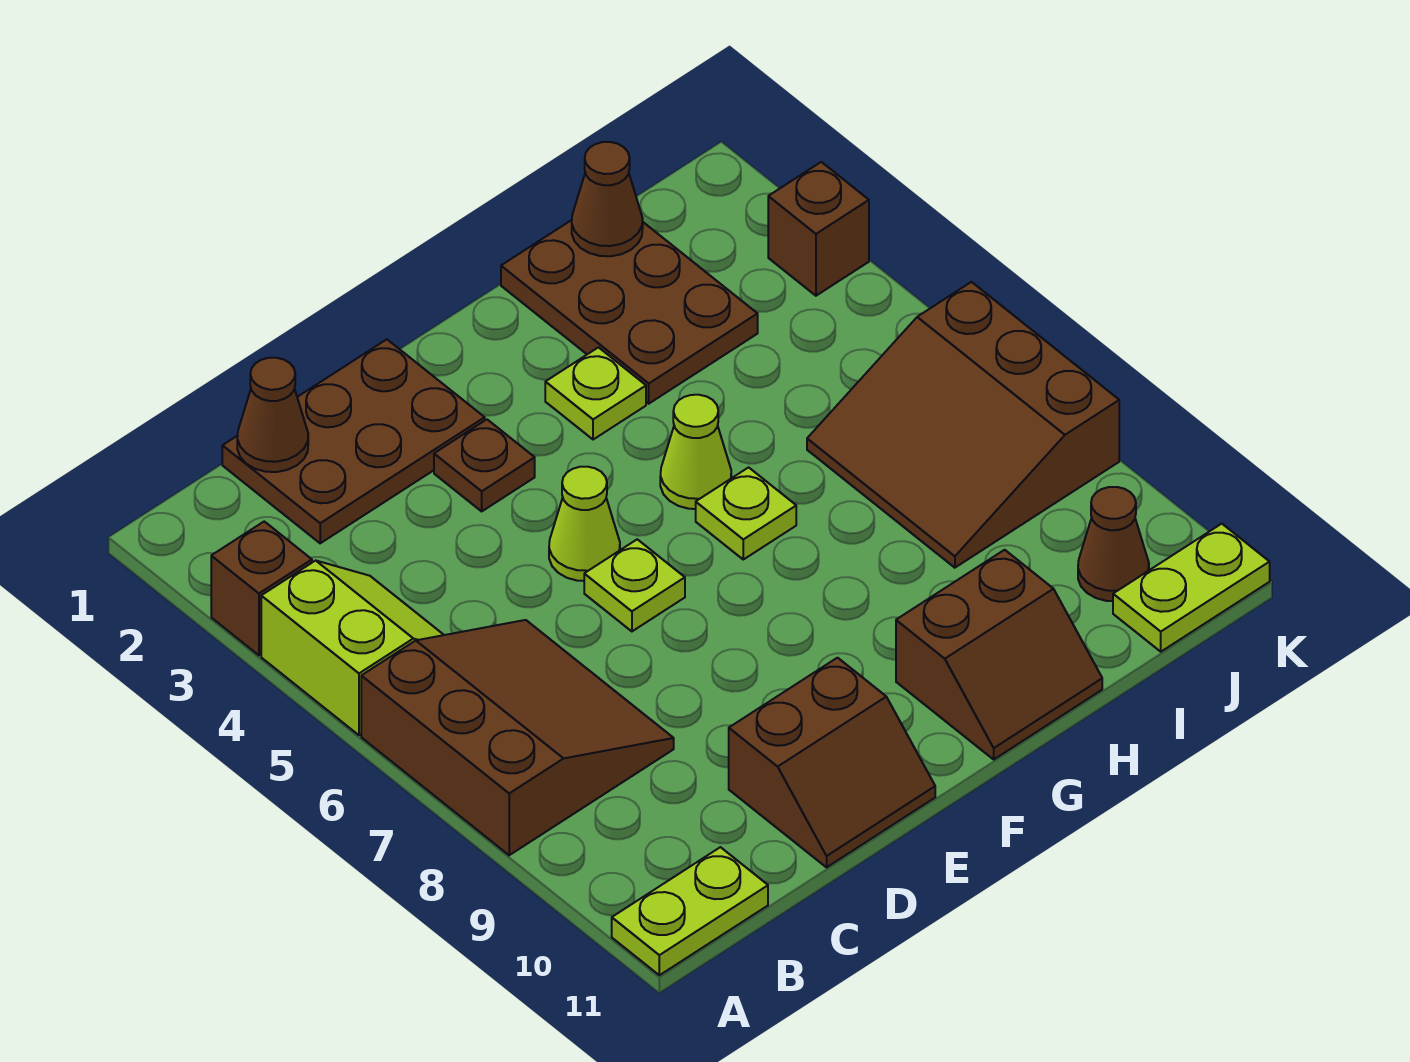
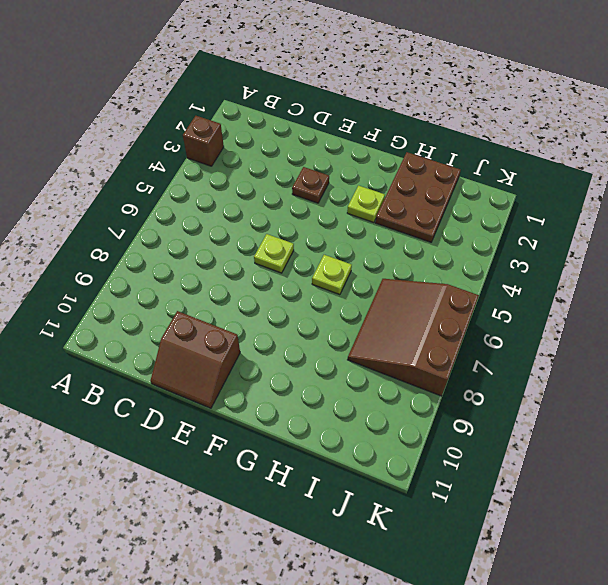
none -> lime slope A4:B5 level 1 top A
none -> brown slope A6:C8 level 1 top A
none -> lime plate A11:B11 level 1

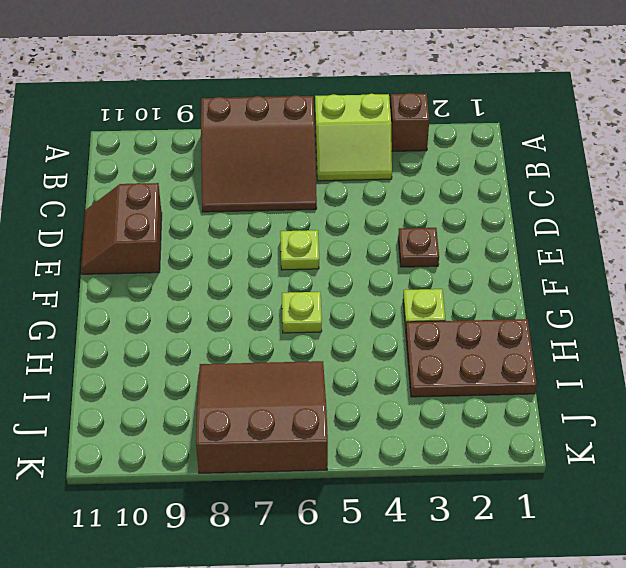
none -> lime plate A11:B11 level 1
none -> brown plate C1:E2 level 1
none -> lime cone E5 level 1

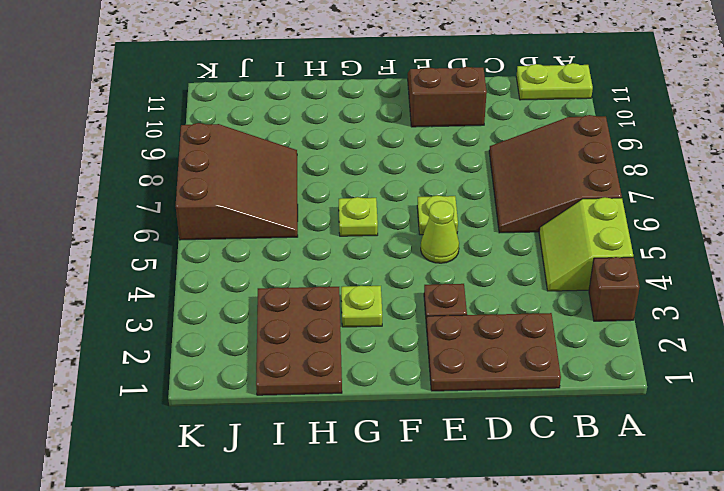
none -> lime cone G5 level 1
none -> brown slope G10:H11 level 1 top 10
none -> brown cone J10 level 1

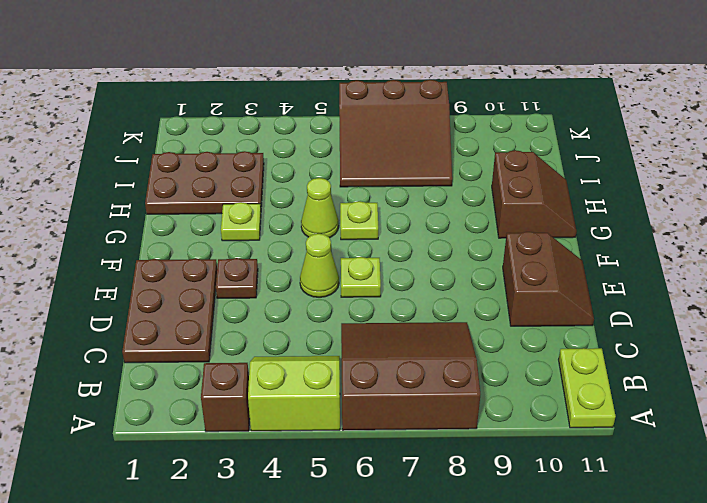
none -> brown cone J10 level 1
none -> lime plate J11:K11 level 1
none -> brown brick K3 level 1

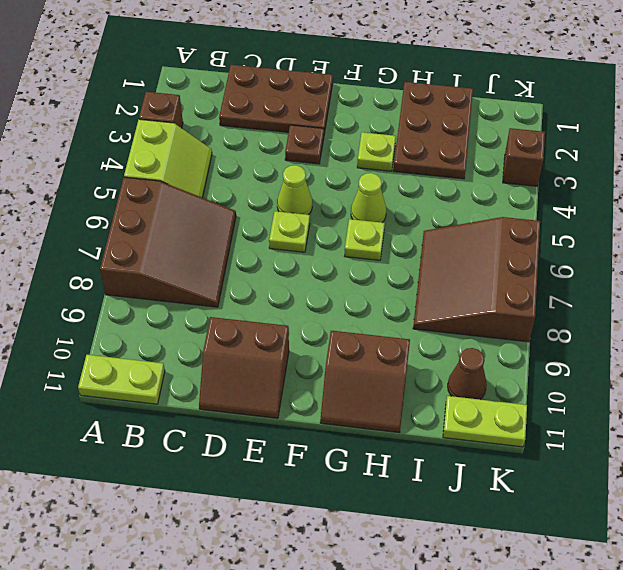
none -> brown cone C1 level 2
none -> brown cone I1 level 2

